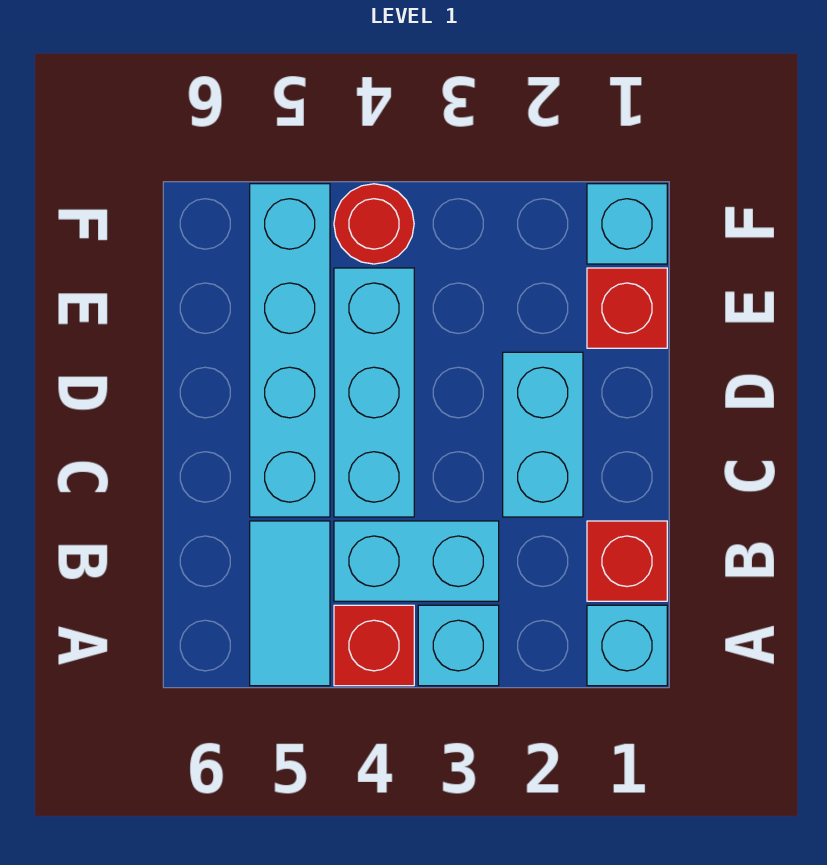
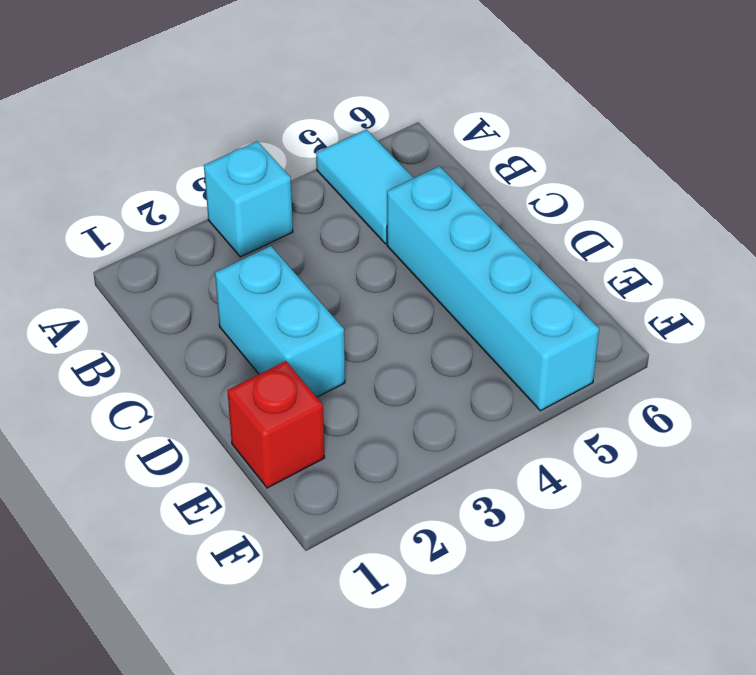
none -> cyan brick A1 level 1
none -> red brick A4 level 1
none -> red brick B1 level 1

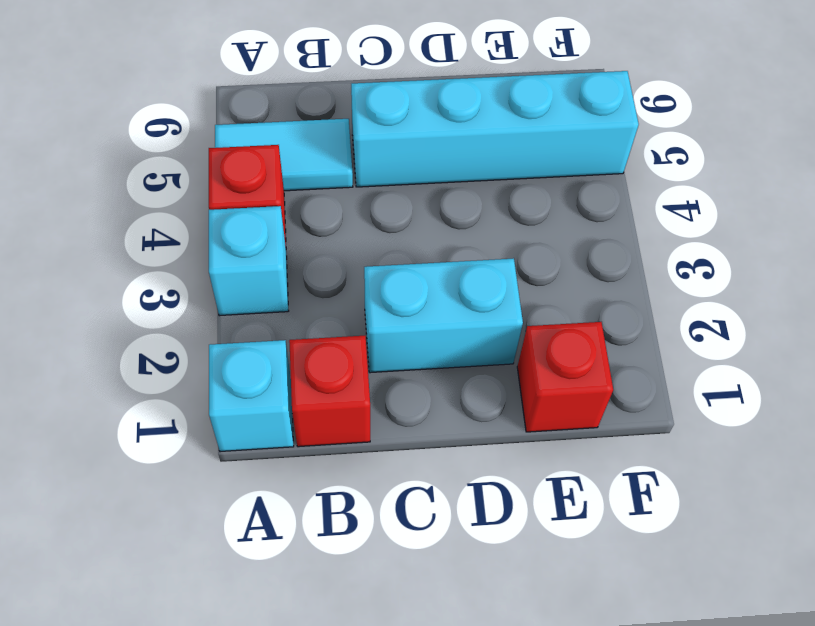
none -> cyan brick B3:B4 level 1
none -> cyan brick C4:E4 level 1
none -> cyan brick F1 level 1

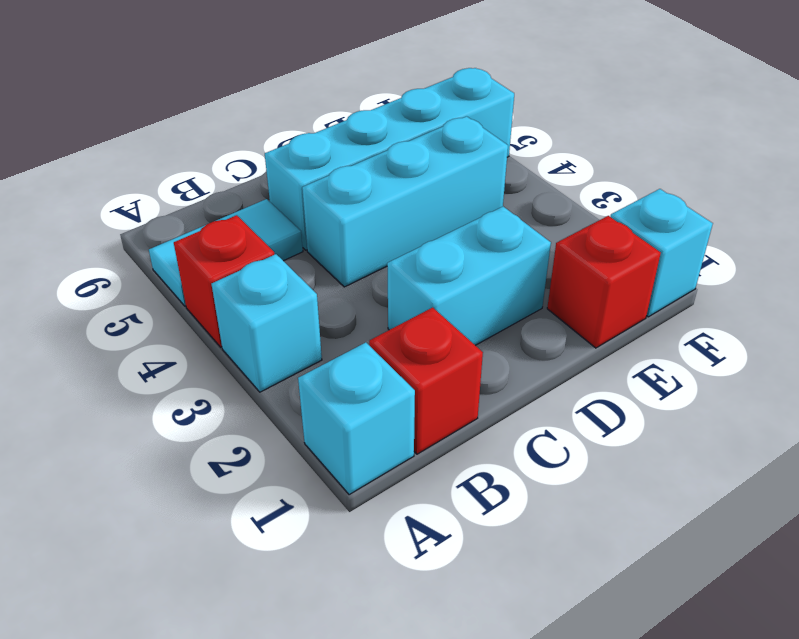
none -> cyan brick B3:B4 level 1
none -> red round brick F4 level 1

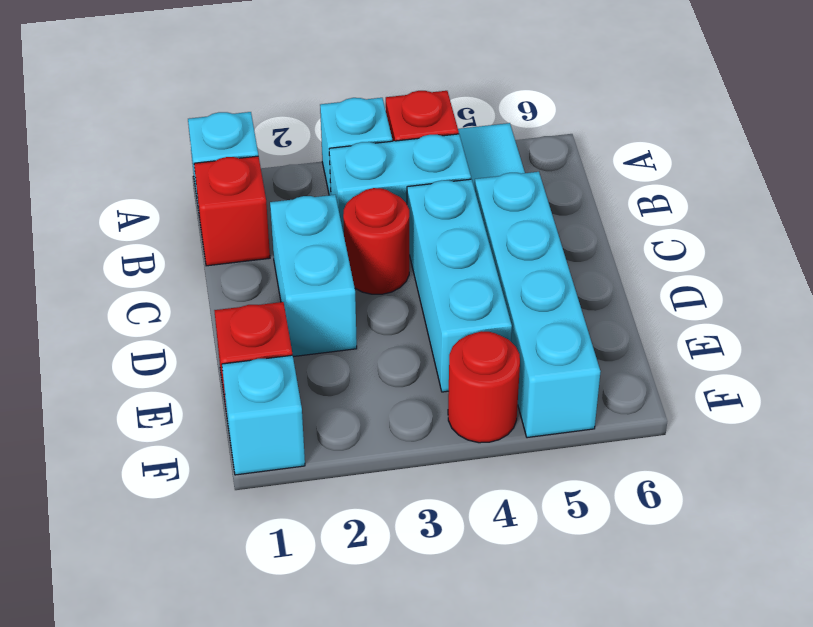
red round brick C3 level 1 -> none

